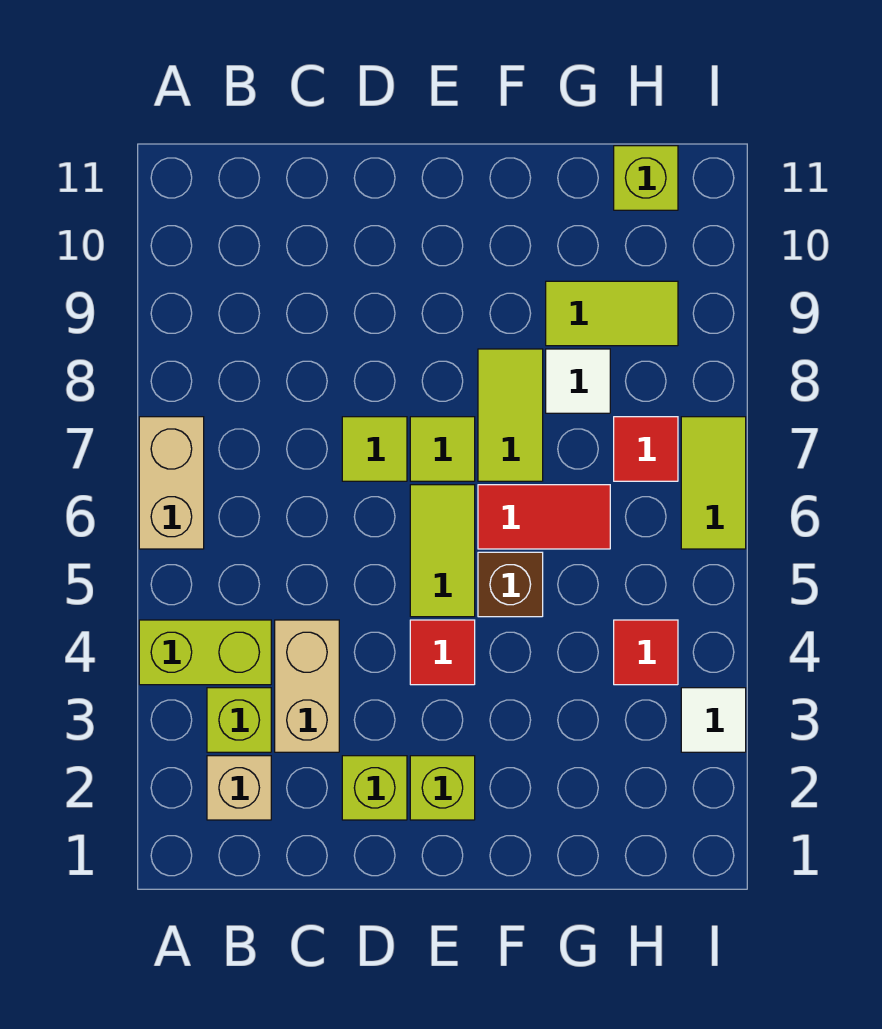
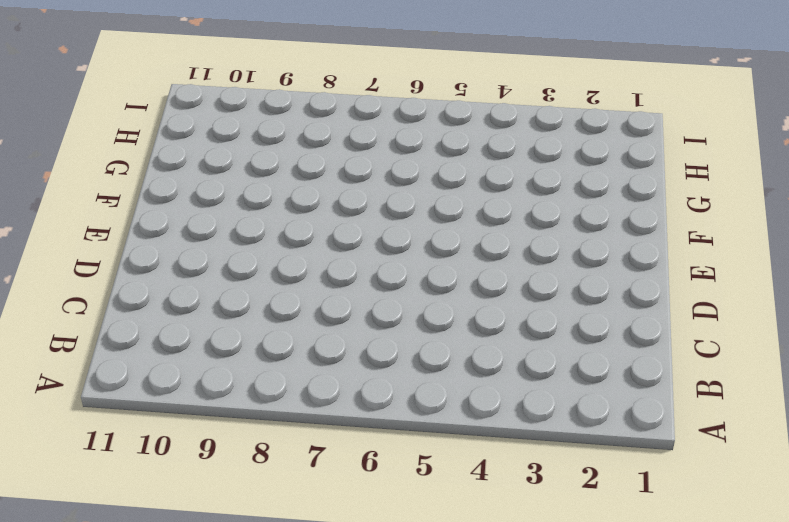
none -> lime brick A4:B4 level 1
none -> tan brick A6:A7 level 1
none -> tan brick B2 level 1

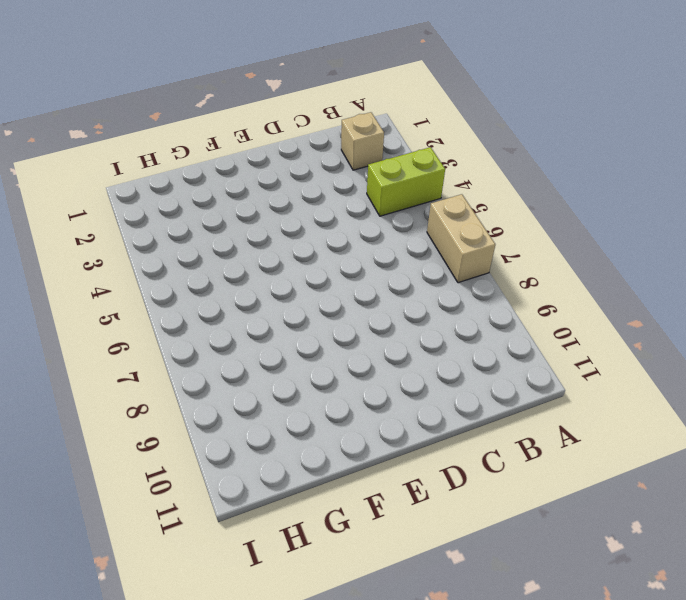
none -> lime brick B3 level 1
none -> tan brick C3:C4 level 1
none -> lime brick D2 level 1

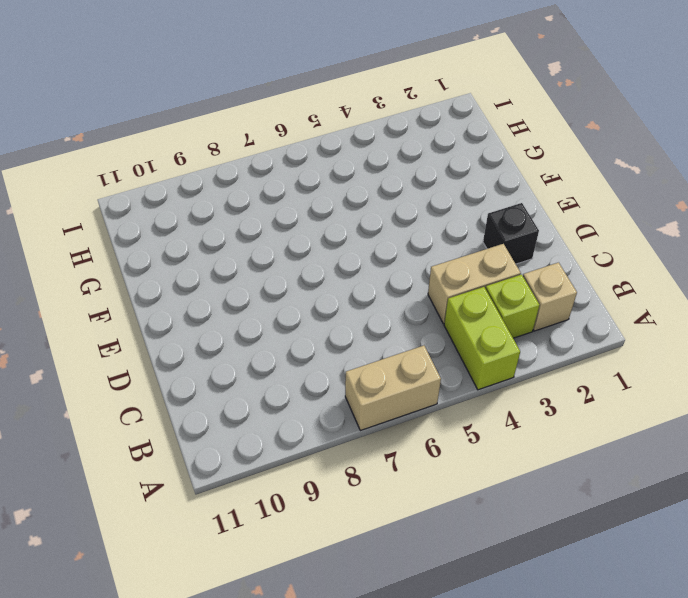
black brick D2 level 1 -> lime brick D2 level 1
none -> lime tile D7 level 1
none -> lime brick E2 level 1
none -> red tile E4 level 1

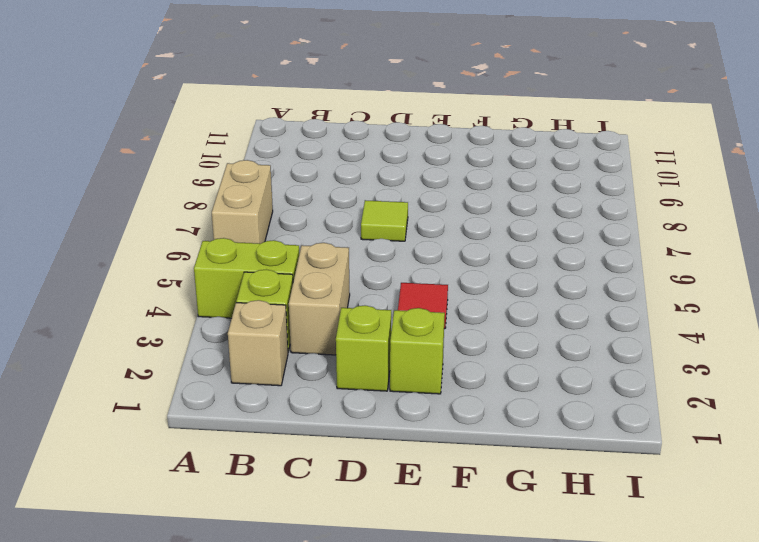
none -> lime tile E5:E6 level 1
none -> lime tile E7 level 1
none -> brown brick F5 level 1

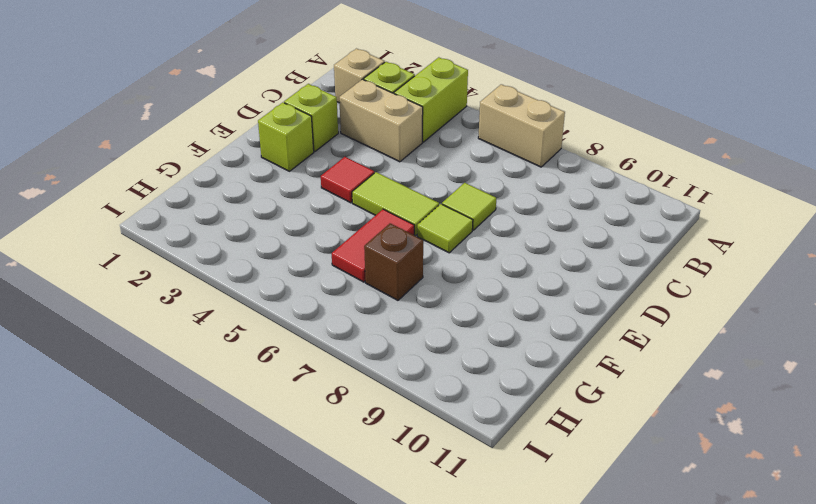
brown brick G7 level 1 -> brown brick F5 level 1
none -> lime tile F7:F8 level 1
none -> white tile G8 level 1
none -> lime tile G9:H9 level 1

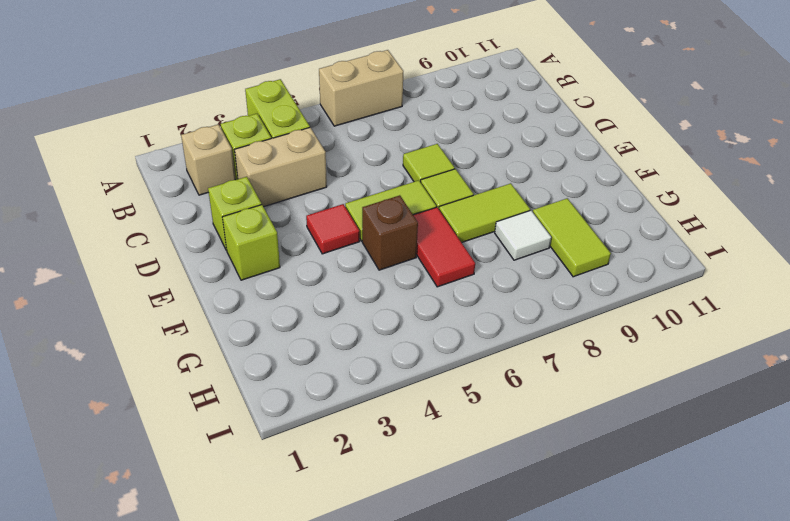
none -> red tile H4 level 1
none -> red tile H7 level 1
none -> lime brick H11 level 1

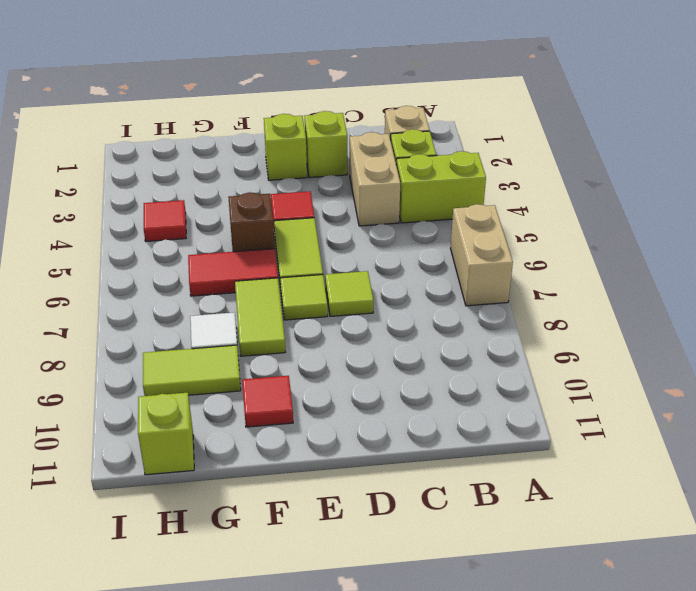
red tile F10 level 1 -> red tile H7 level 1
none -> white tile I3 level 1
none -> lime tile I6:I7 level 1

